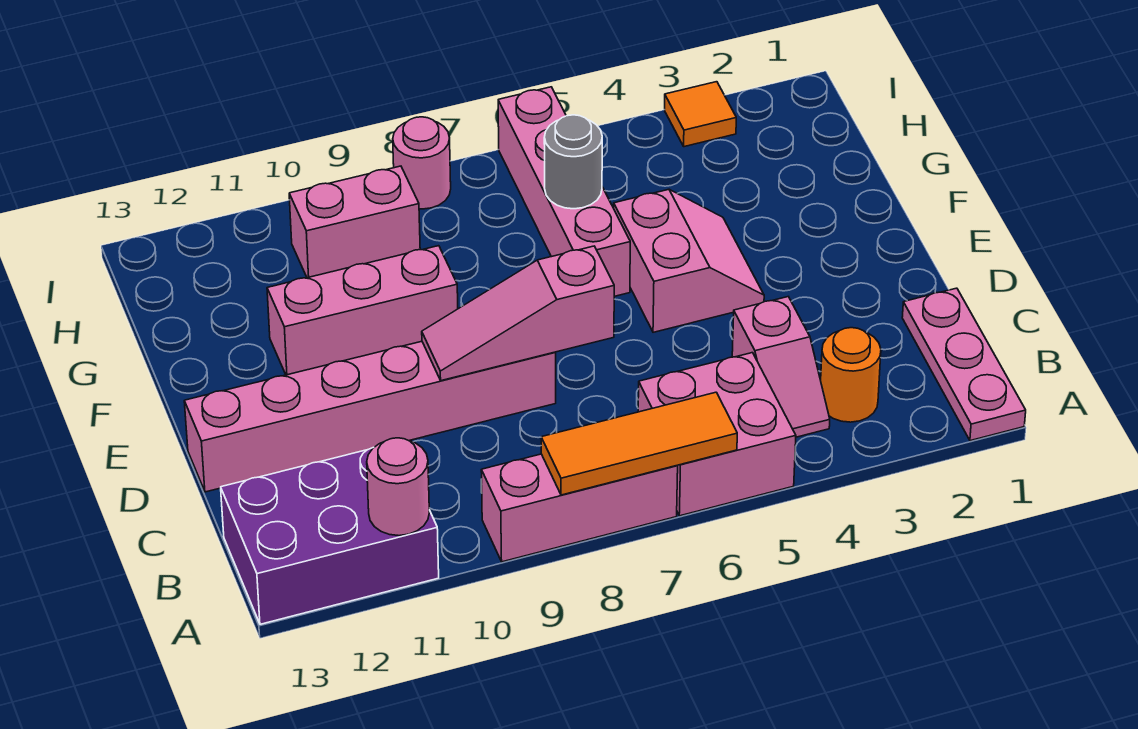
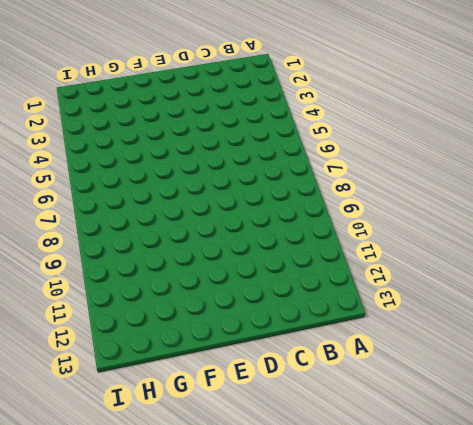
none -> pink plate A1:C1 level 1
none -> pink brick A5:B6 level 1
none -> pink brick A7:A9 level 1

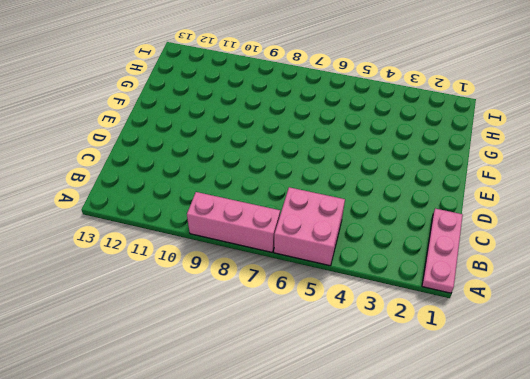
none -> purple brick A11:B13 level 1
none -> orange round brick B3 level 1
none -> pink slope B4:C4 level 1 top C

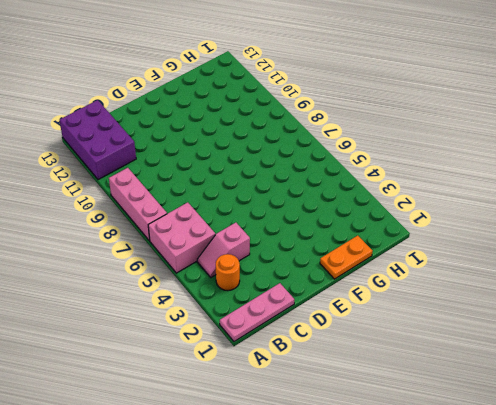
orange plate F1:G1 level 1 -> none
none -> pink brick D8:D13 level 1
none -> pink slope E4:F5 level 1 top 5
none -> pink brick F6:I6 level 1

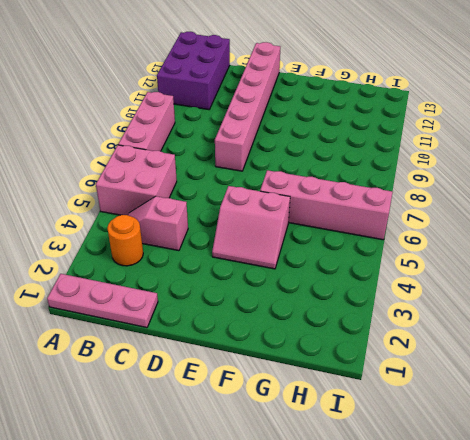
none -> pink brick F9:F11 level 1
none -> pink brick H9:H10 level 1
none -> orange tile I3 level 1

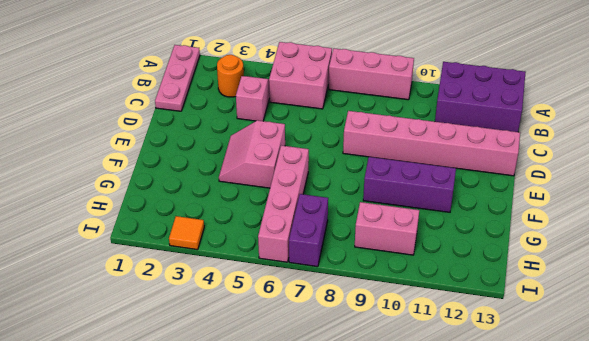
purple brick F9:F11 level 1 -> pink brick F9:F11 level 1
purple brick H7:I7 level 1 -> none
none -> pink round brick I8 level 1
none -> orange tile A6:A8 level 2
none -> pink round brick A11 level 2

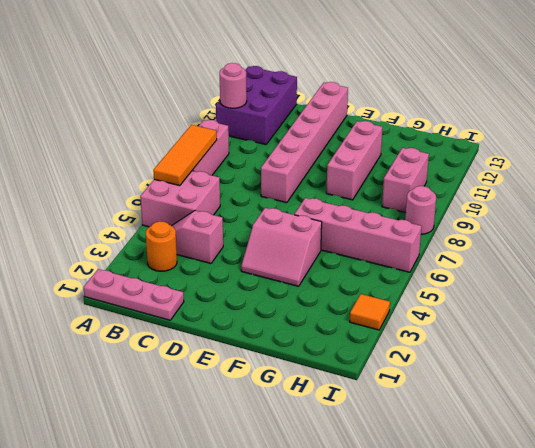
none -> pink slope D7:D9 level 2 top 7
none -> grey round brick G6 level 2

